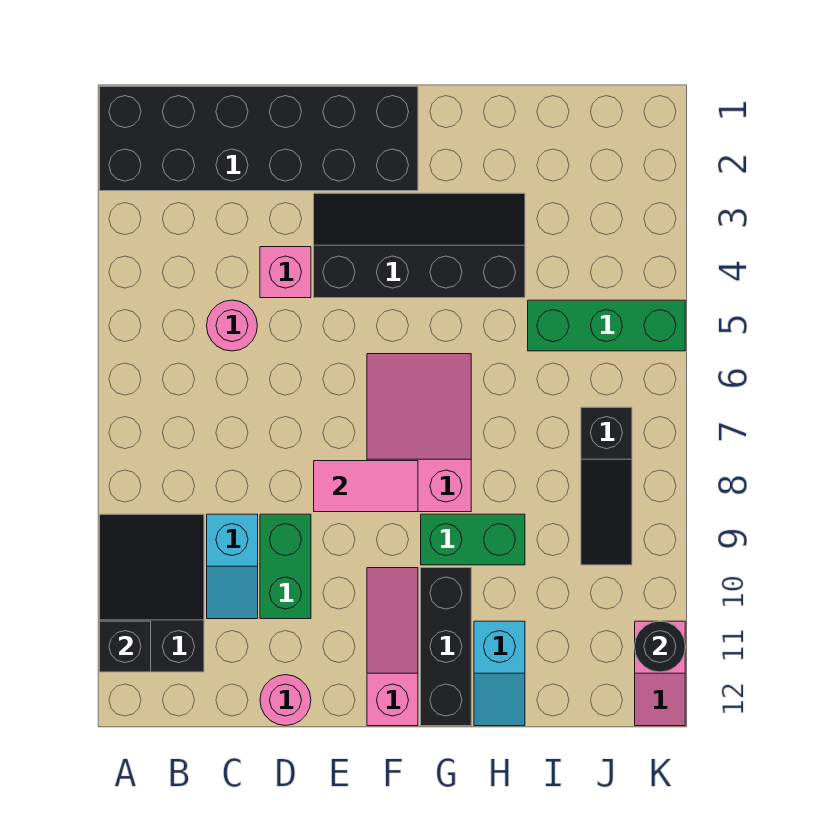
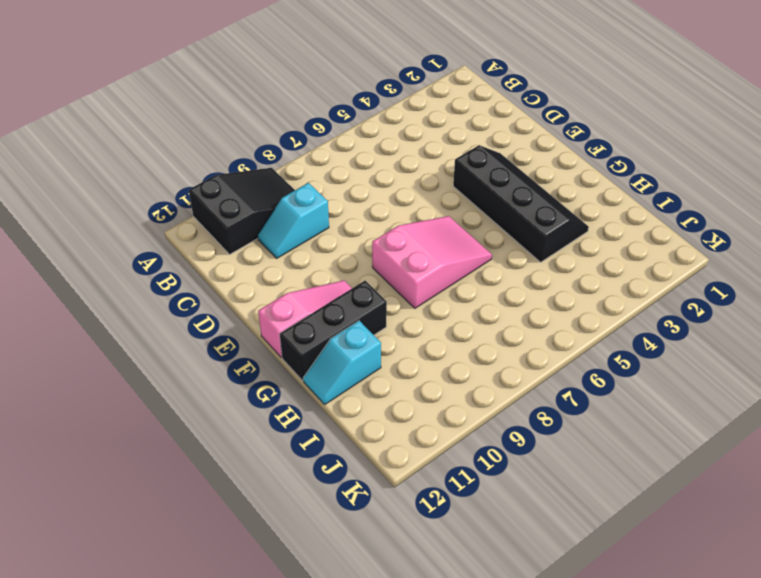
none -> black brick A1:F2 level 1
none -> pink round brick C5 level 1
none -> pink brick D4 level 1

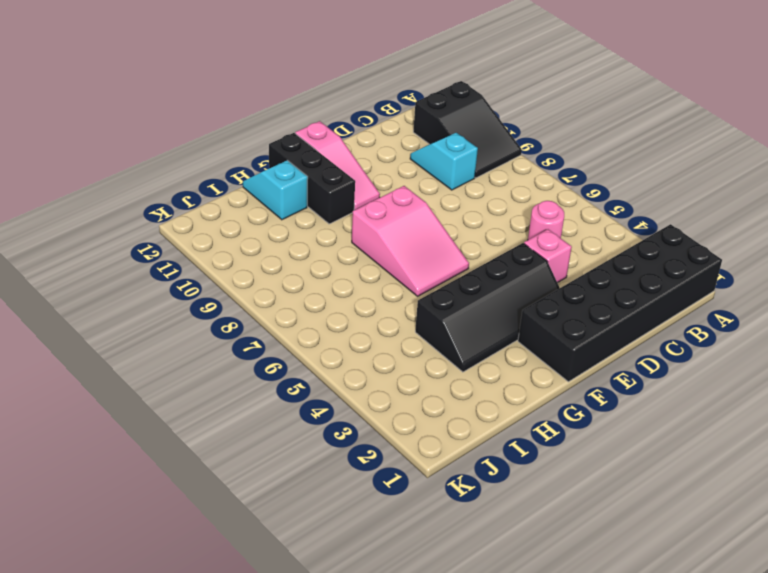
none -> green brick D9:D10 level 1
none -> pink round brick D12 level 1
none -> green brick G9:H9 level 1

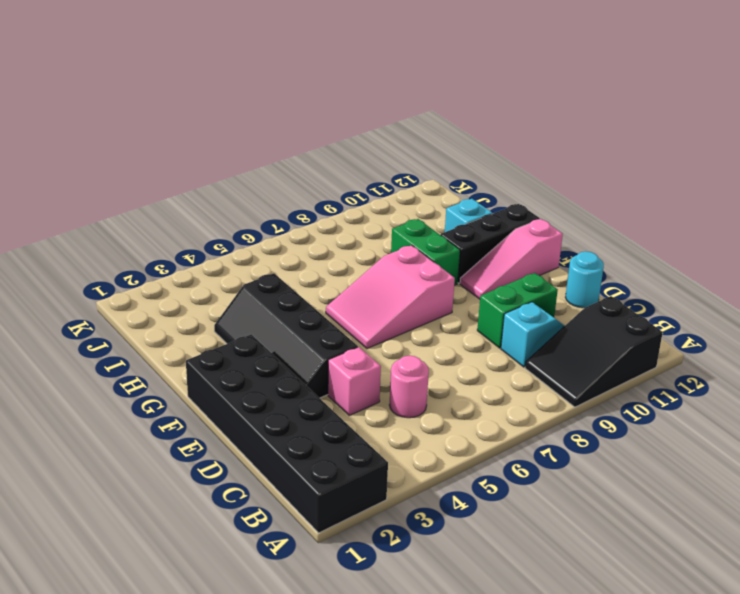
cyan round brick D12 level 1 -> pink round brick D12 level 1
none -> green brick I5:K5 level 1
none -> black slope J7:J9 level 1 top 7
none -> pink slope K11:K12 level 1 top 11

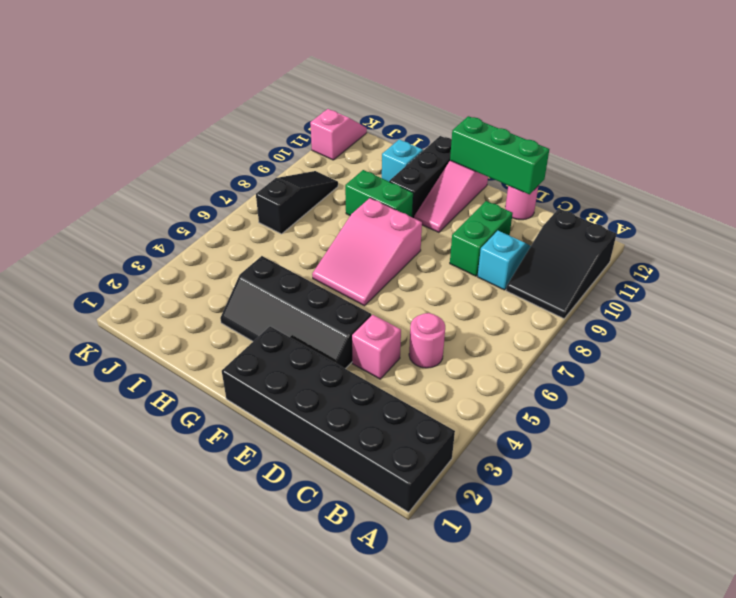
green brick D12:F12 level 2 -> green brick I5:K5 level 1
none -> black brick A11 level 2
none -> pink tile E8:F8 level 2
none -> black round brick K11 level 2

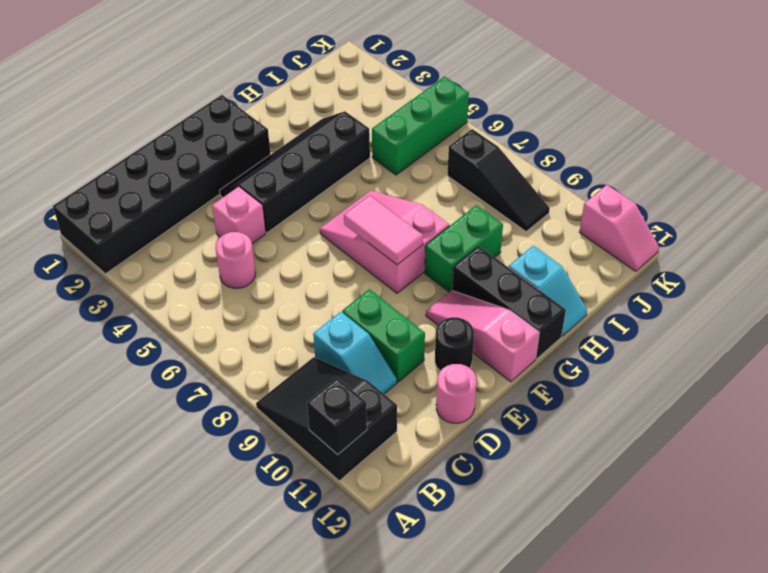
black round brick E11 level 1 -> black round brick K11 level 2
pink tile F7:F8 level 2 -> pink tile E8:F8 level 2

